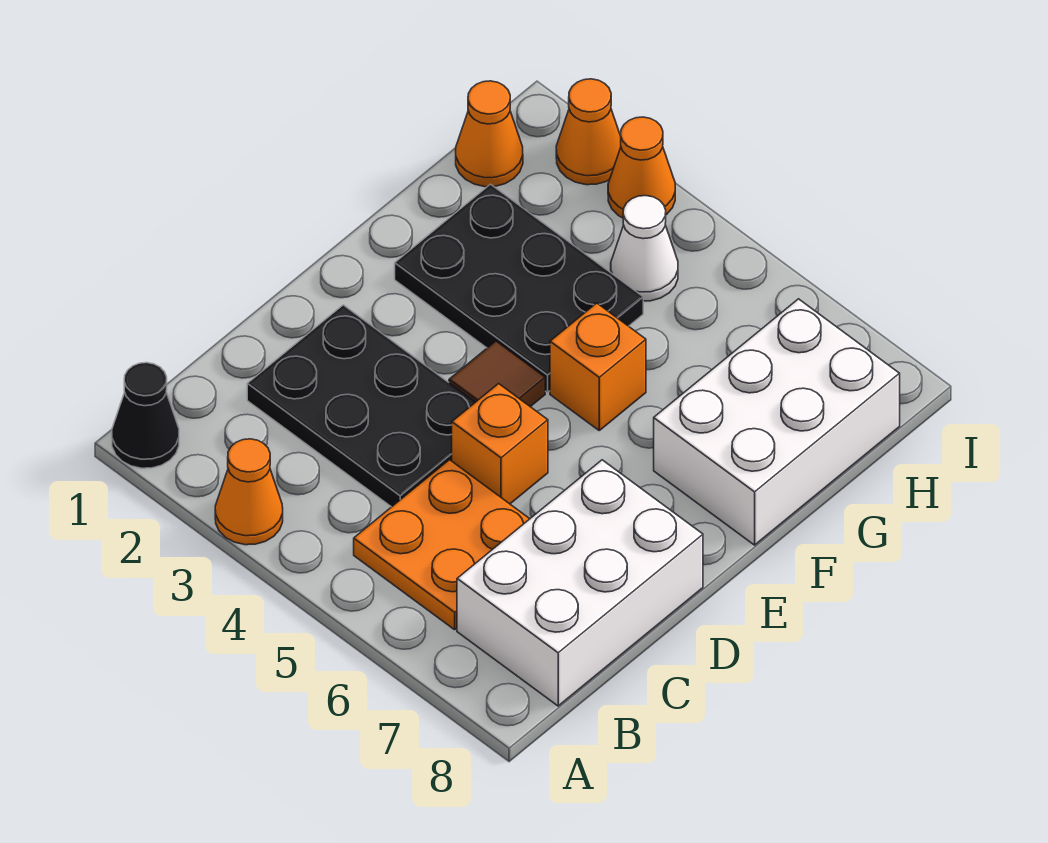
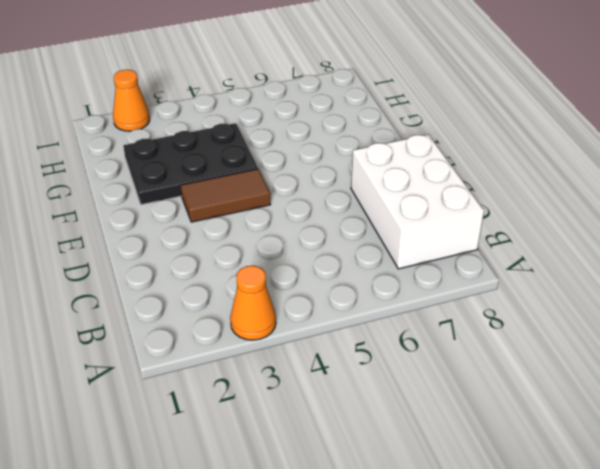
brown tile E3:E4 level 1 -> brown tile E4 level 1
none -> black cone A1 level 1
none -> orange plate B5:C6 level 1
none -> black plate C2:D4 level 1

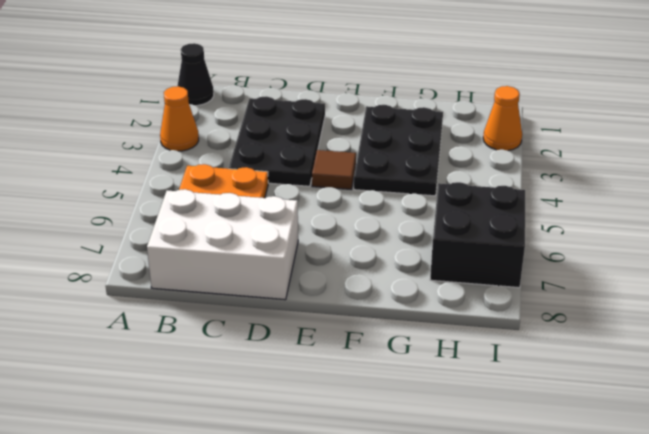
black brick H6:I7 level 1 -> white brick F7:H8 level 1
none -> orange brick D5 level 1
none -> orange brick F5 level 1
none -> orange cone H1 level 1

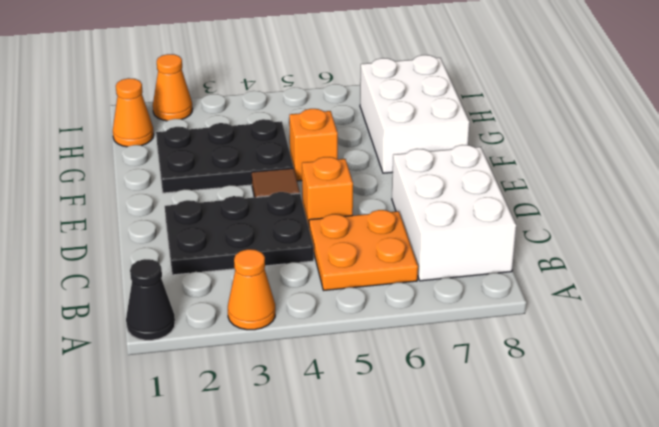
none -> white cone H4 level 1
none -> orange cone I3 level 1

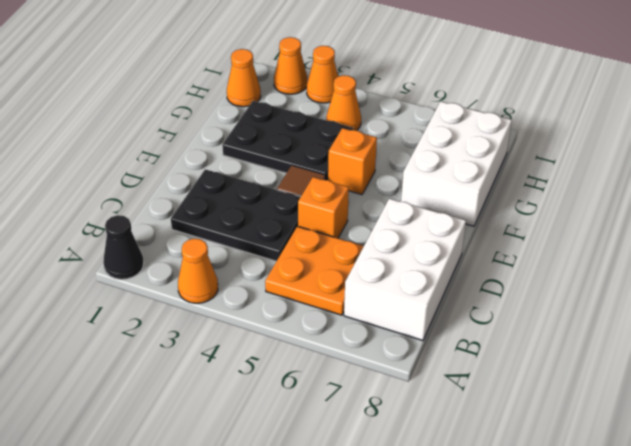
orange cone H4 level 1 -> white cone H4 level 1

